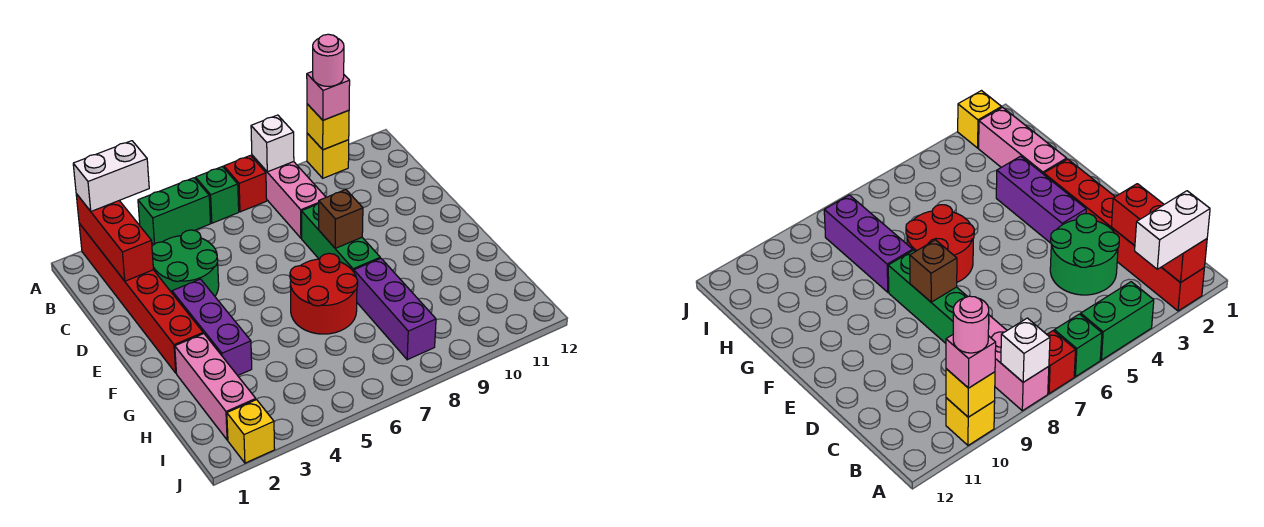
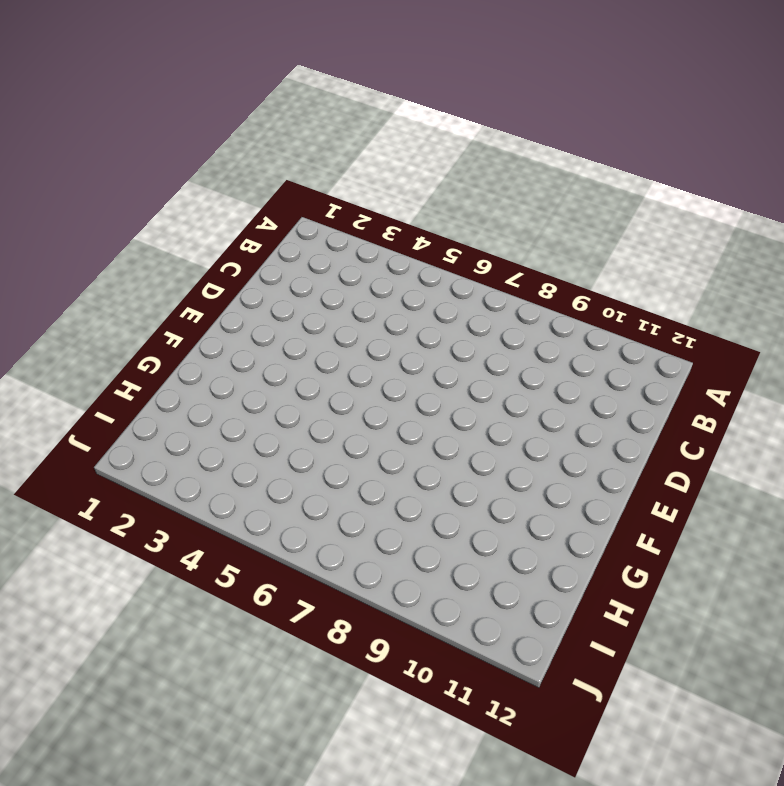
none -> red brick A2:F2 level 1
none -> green brick A4:A5 level 1
none -> green brick A6 level 1

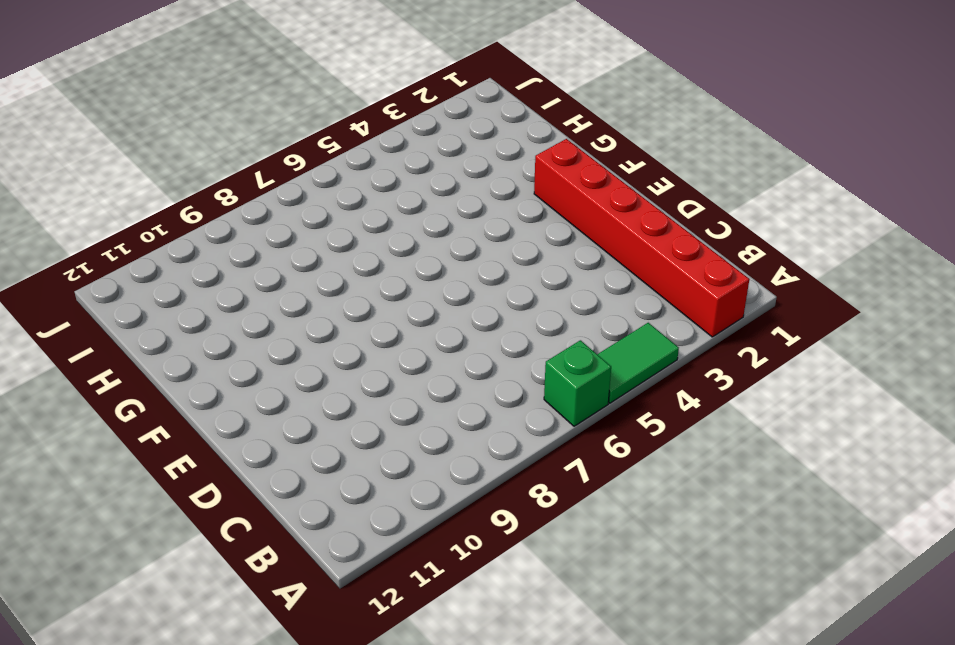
green tile A4:A5 level 1 -> green brick A4:A5 level 1
none -> red brick A7 level 1
none -> pink brick A8:C8 level 1
none -> yellow brick A10 level 1

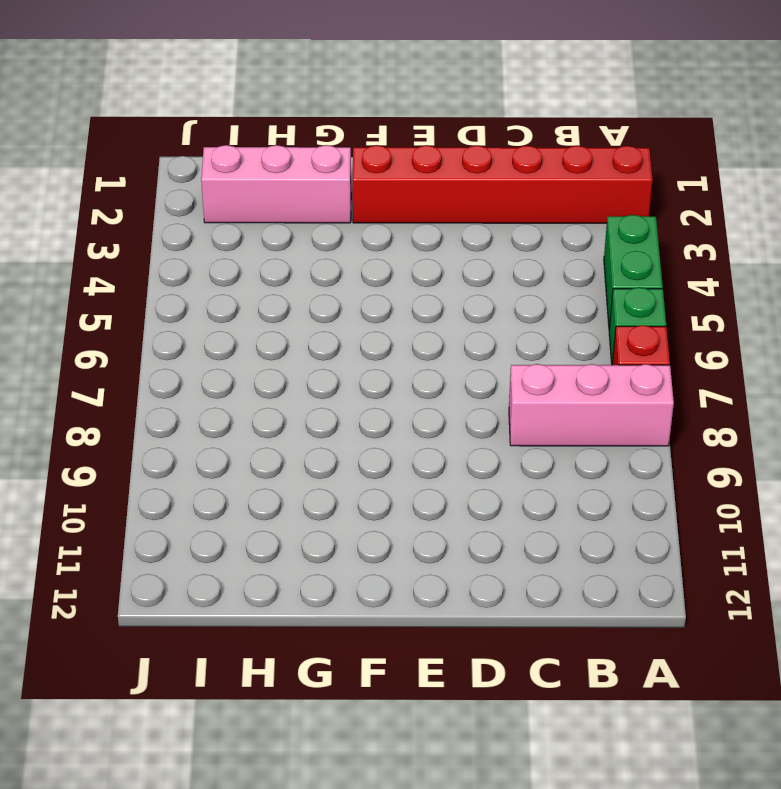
none -> yellow brick A10 level 1
none -> green round brick C3:D4 level 1
none -> green brick D8:F8 level 1

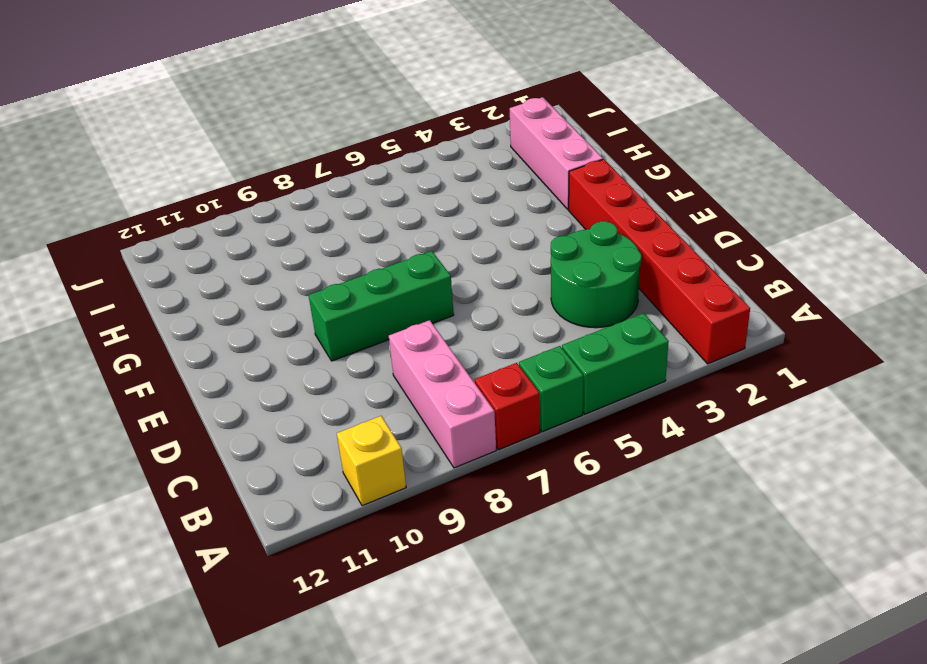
green brick E7:E9 level 1 -> green brick D8:F8 level 1
none -> purple brick E3:G3 level 1
none -> red round brick F6:G7 level 1
none -> purple brick G8:I8 level 1

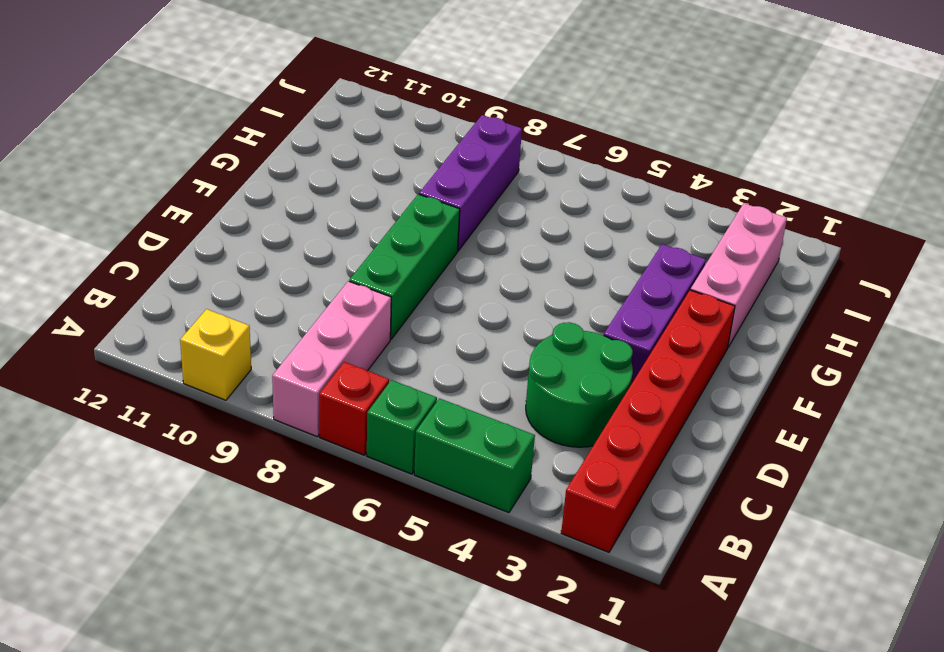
none -> red round brick F6:G7 level 1
none -> yellow brick J2 level 1
none -> red brick A2:C2 level 2

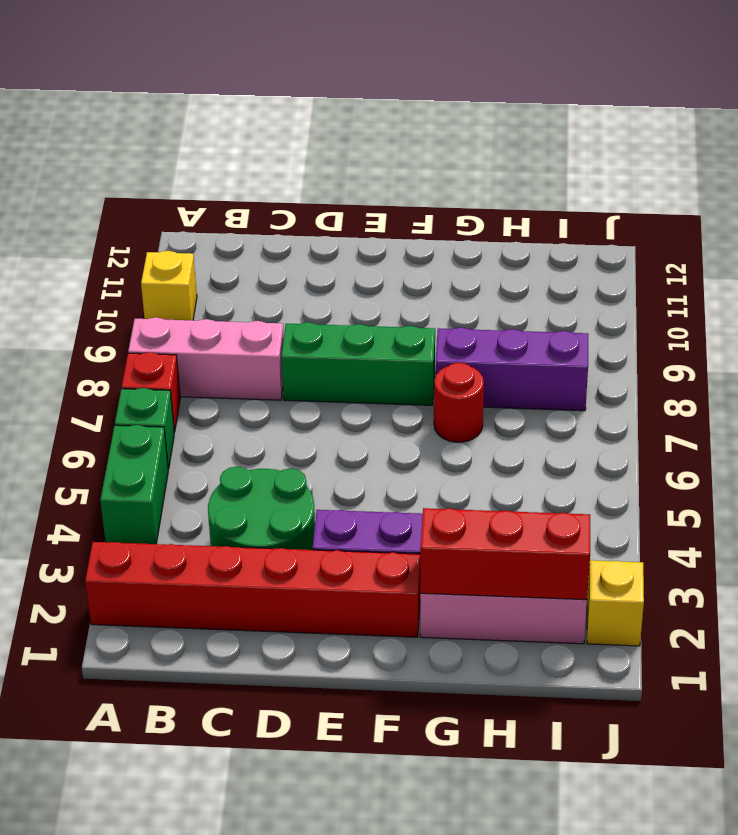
red brick G2:I2 level 2 -> red brick A2:C2 level 2
red round brick G7 level 1 -> red round brick F6:G7 level 1
none -> white brick A8 level 2
none -> yellow brick A10 level 2
none -> brown brick E8 level 2

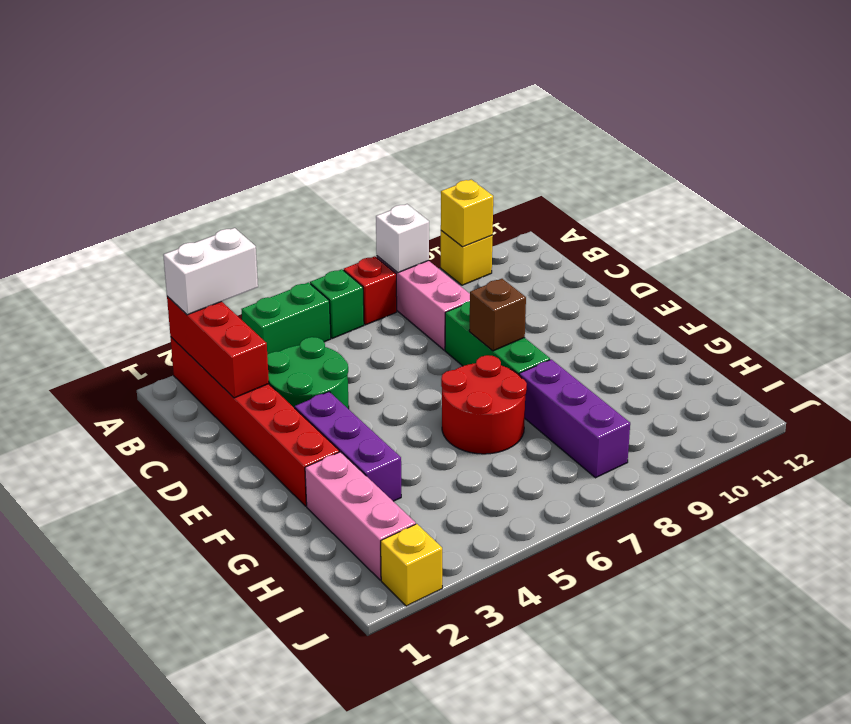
none -> pink brick A10 level 3
none -> pink round brick A10 level 4

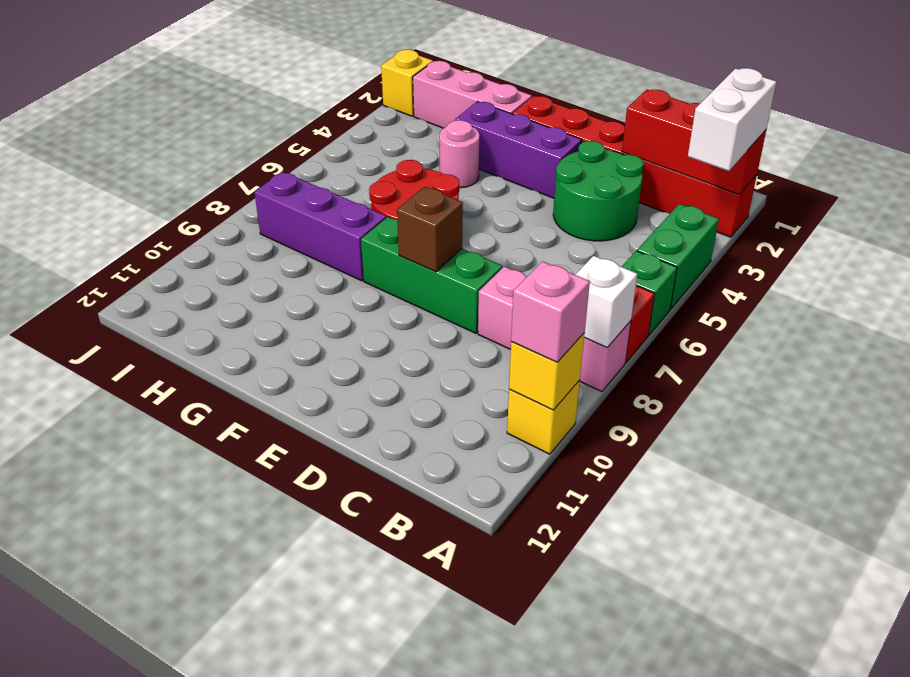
pink round brick G4 level 1 -> pink round brick A10 level 4

